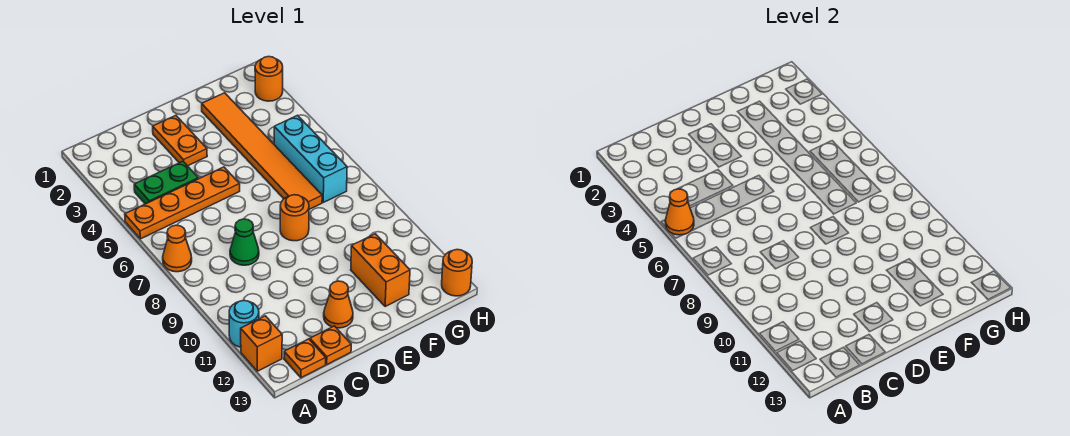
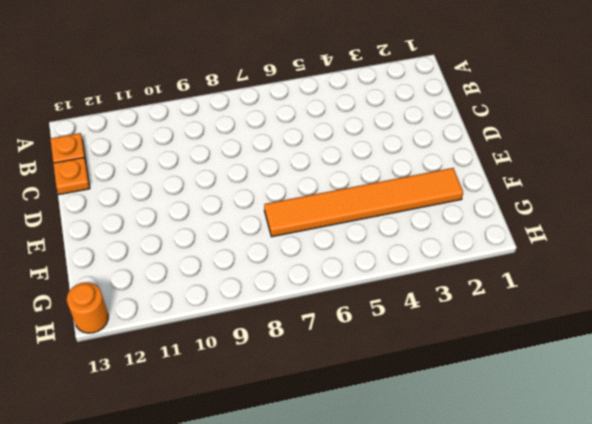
none -> orange plate A5:D5 level 1
none -> orange cone A7 level 1
none -> cyan round brick A11 level 1

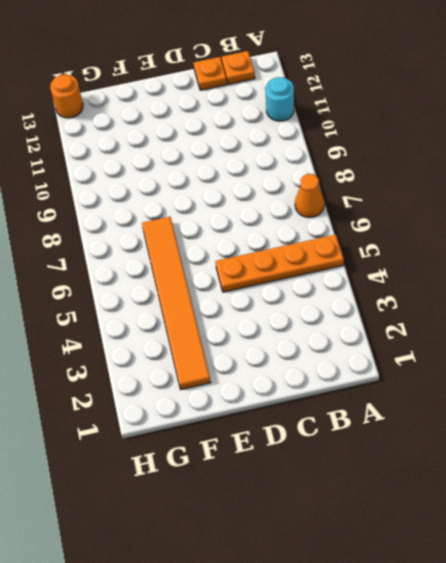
none -> orange brick A12 level 1
none -> green plate B4:C4 level 1
none -> green cone C8 level 1

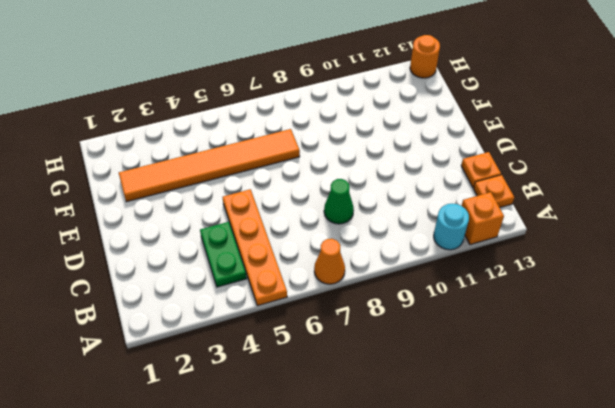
none -> orange plate D2:D3 level 1
none -> orange cone D12 level 1
none -> orange round brick E8 level 1

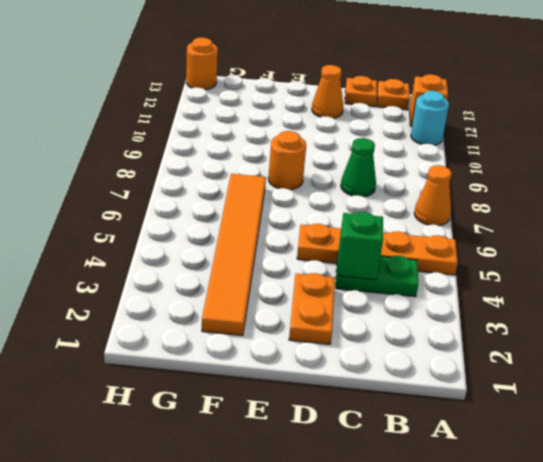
green brick C4 level 2 -> none
none -> orange brick F11:F12 level 1
none -> cyan brick G5:G7 level 1
none -> orange round brick H2 level 1

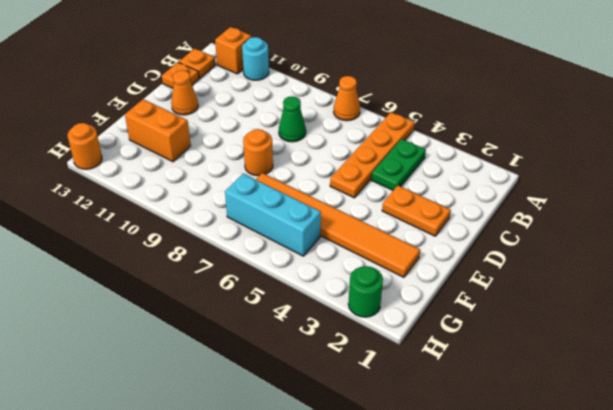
green round brick H2 level 1 -> orange round brick H2 level 1
none -> orange cone A5 level 2

